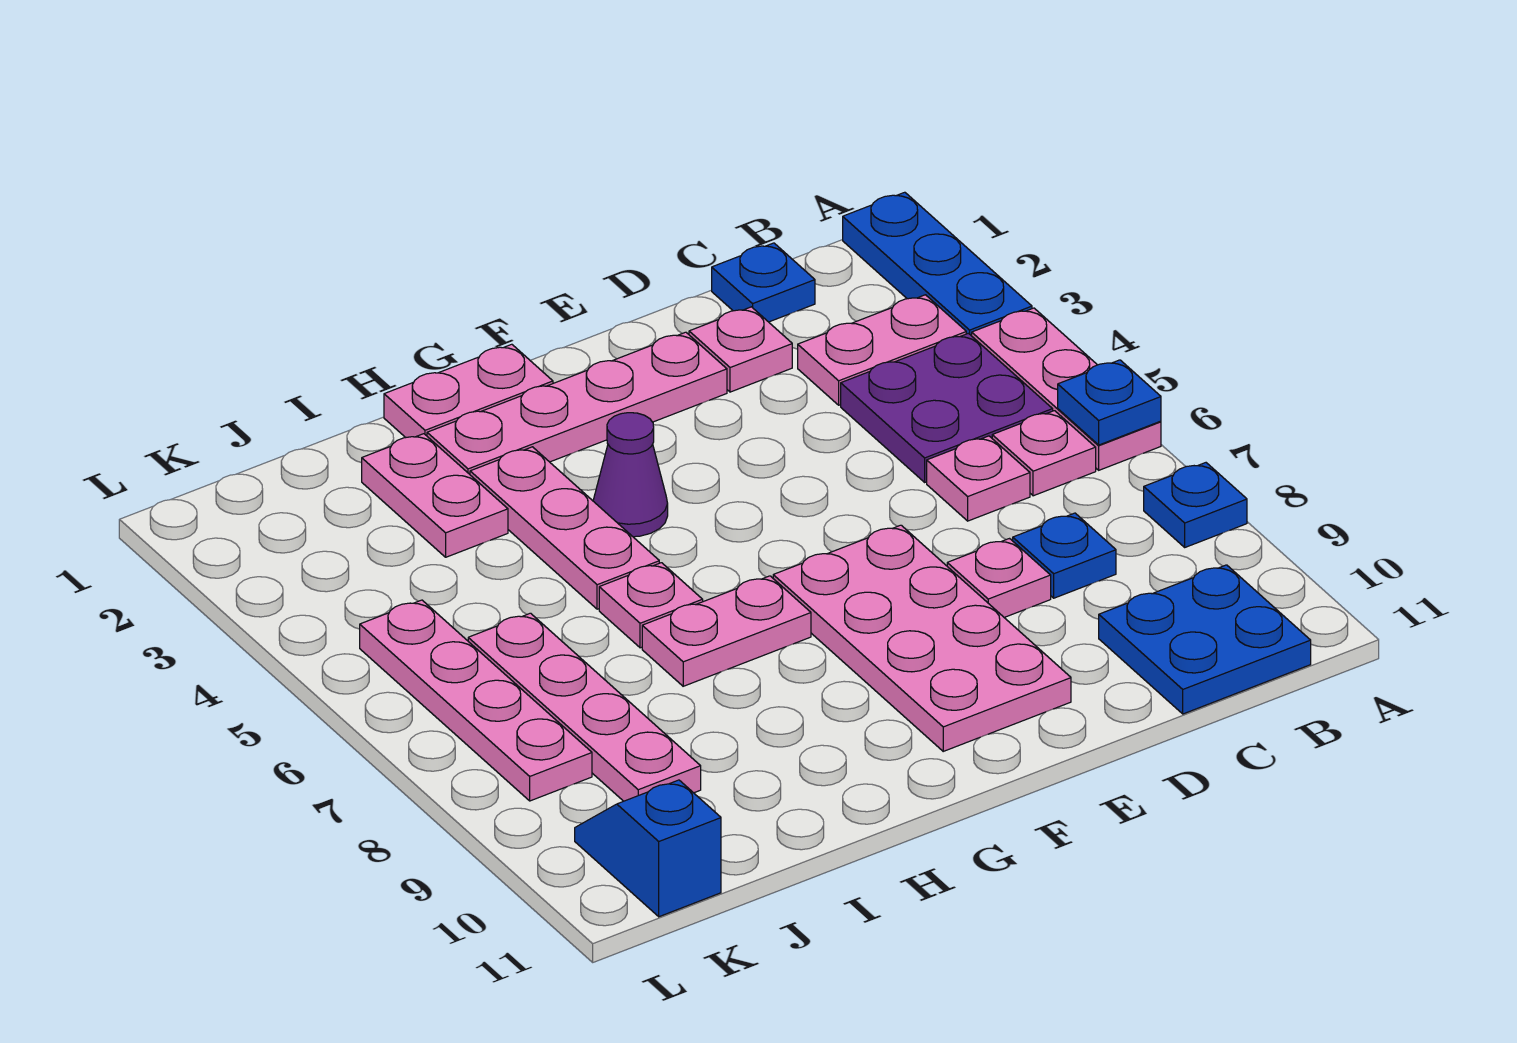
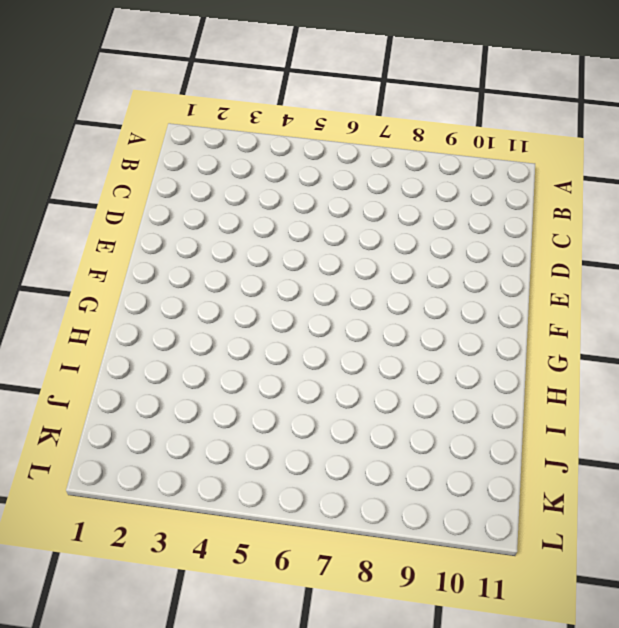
none -> blue plate A1:A3 level 1
none -> pink plate A4:A6 level 1
none -> blue plate A8 level 1

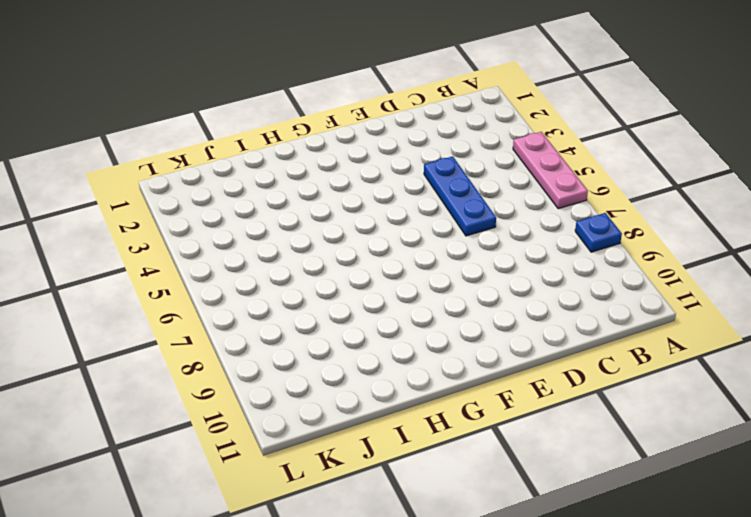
blue plate D4:D6 level 1 -> blue plate A1:A3 level 1
none -> pink plate B3:C3 level 1
none -> purple plate B4:C5 level 1
none -> pink plate B6 level 1

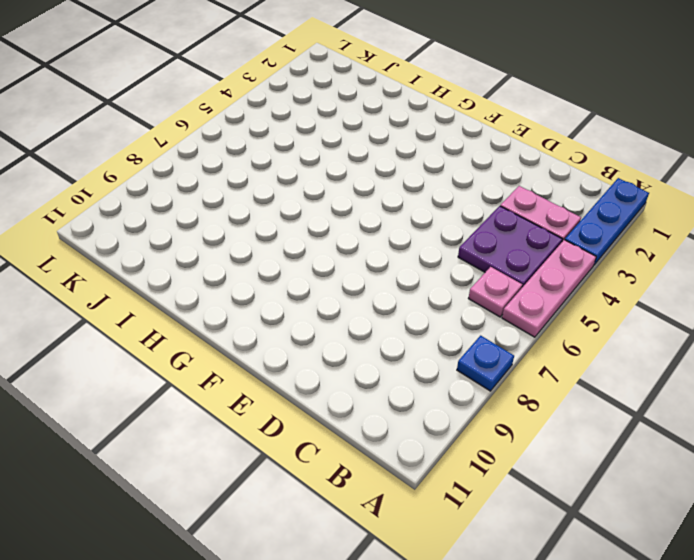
none -> blue plate B10:C11 level 1
none -> blue plate C1 level 1
none -> pink plate C6 level 1

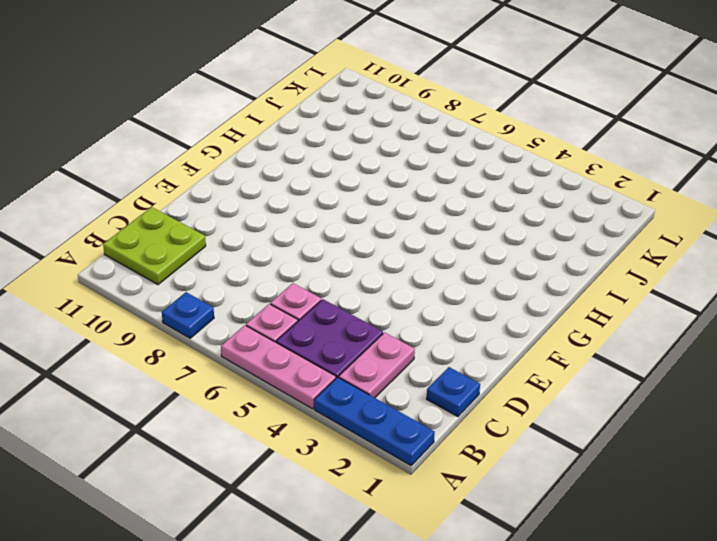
lime plate B10:C11 level 1 -> blue plate B10:C11 level 1
none -> blue plate C8 level 1
none -> pink plate D2 level 1
none -> pink plate D8 level 1

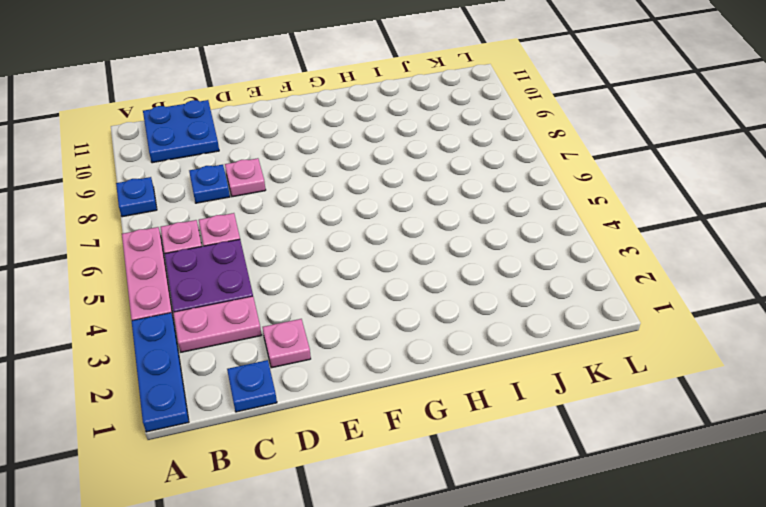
none -> pink plate E2:H2 level 1
none -> pink plate E7:F10 level 1
none -> pink plate G1:H1 level 1

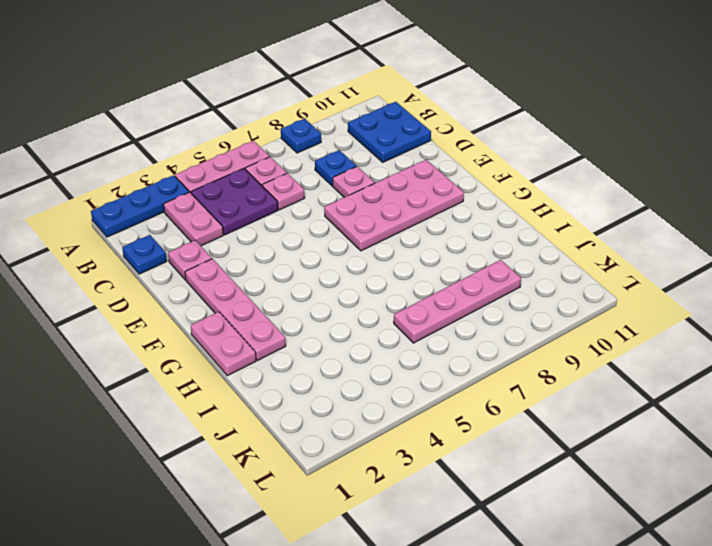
none -> purple cone G4 level 1
none -> pink plate G7:H7 level 1
none -> pink plate H3:H5 level 1

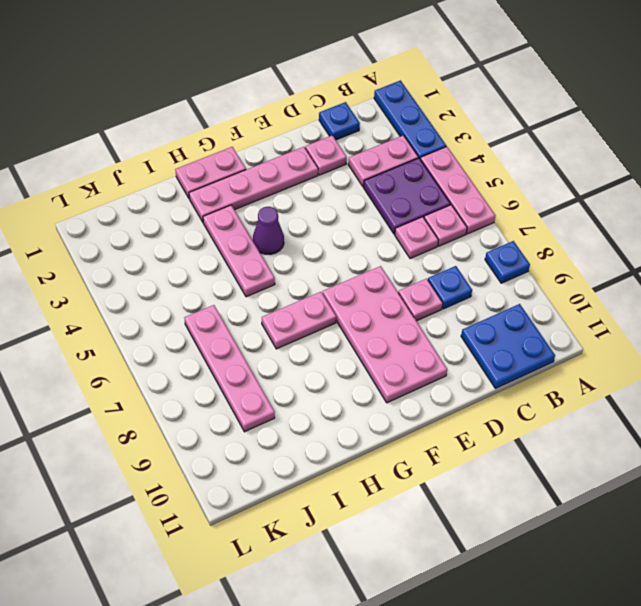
none -> pink plate H6 level 1
none -> pink plate I2:I3 level 1
none -> pink plate K5:K8 level 1

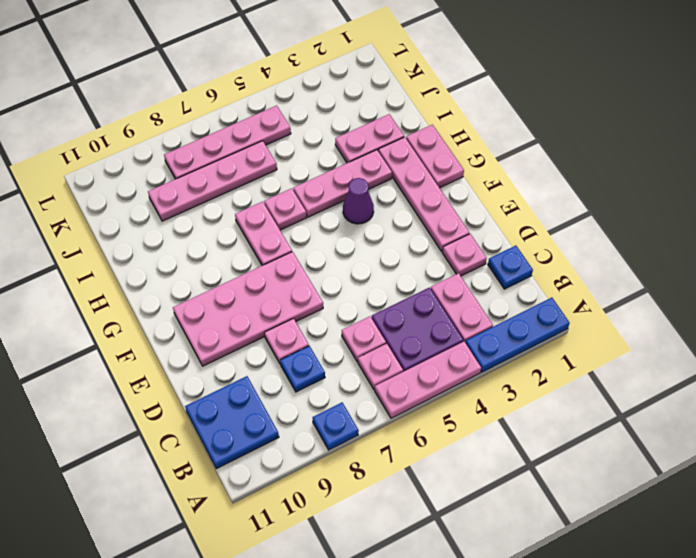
none -> blue slope K10:K11 level 1 top 11
none -> blue plate A6 level 2

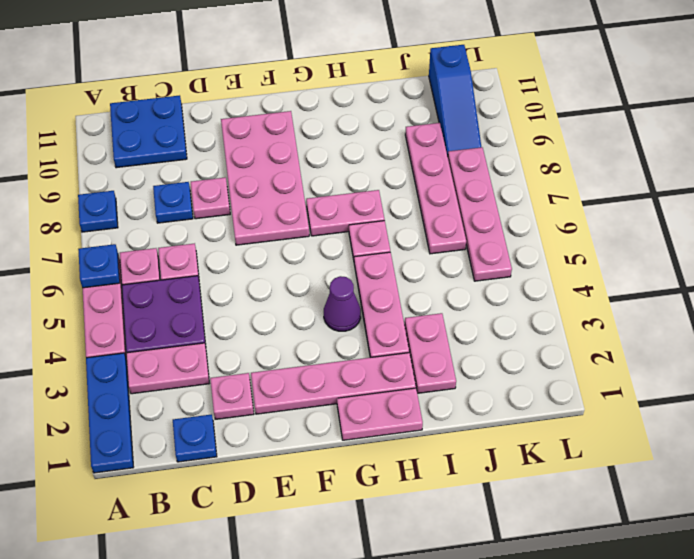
blue slope K9:K11 level 1 top 11 -> blue slope K10:K11 level 1 top 11

